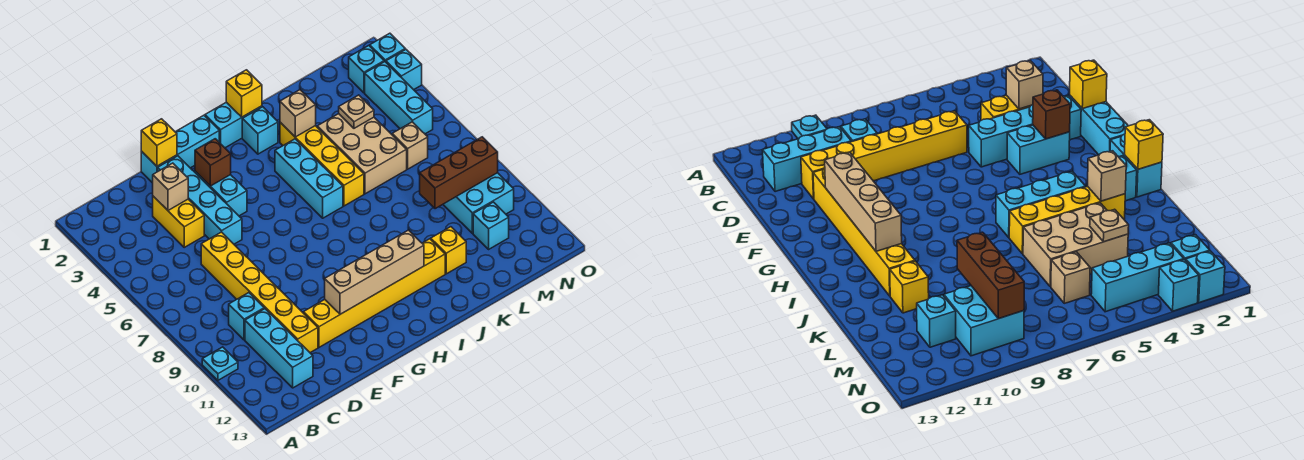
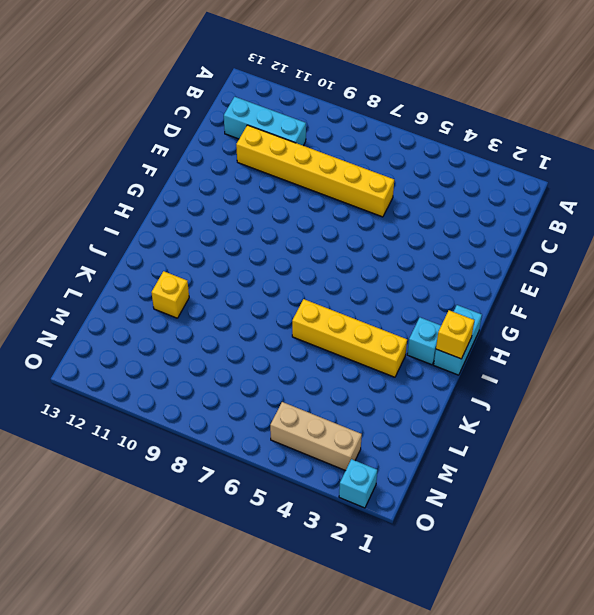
tan brick N3:N5 level 1 -> cyan brick N3:N5 level 1
none -> cyan plate A10 level 1
none -> cyan brick C9 level 1
none -> yellow brick D3:D4 level 1
none -> cyan brick E1:G1 level 1

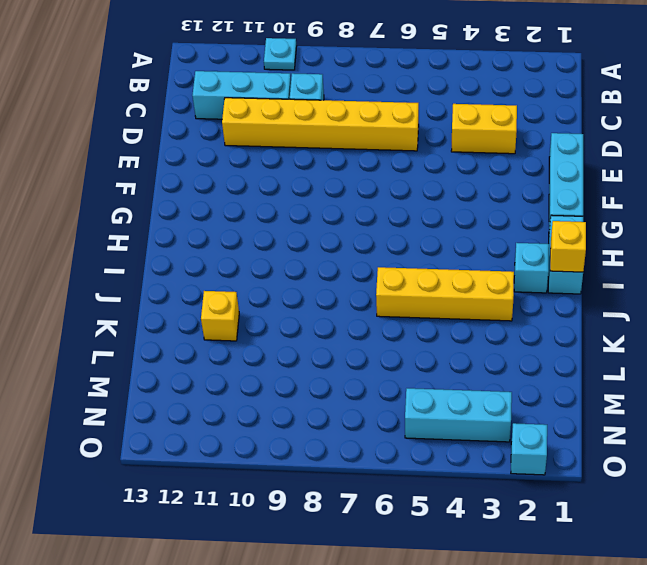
none -> cyan brick E2:E5 level 1
none -> yellow brick E11:J11 level 1
none -> cyan brick F3:F4 level 1
none -> cyan brick I4:I6 level 1

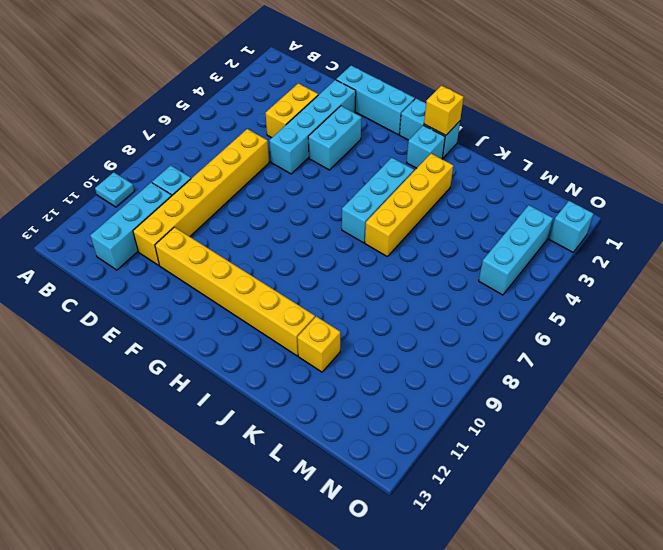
none -> tan brick K4:L6 level 1
none -> tan brick M6 level 1
none -> cyan brick M9:N10 level 1
none -> cyan brick M11 level 1

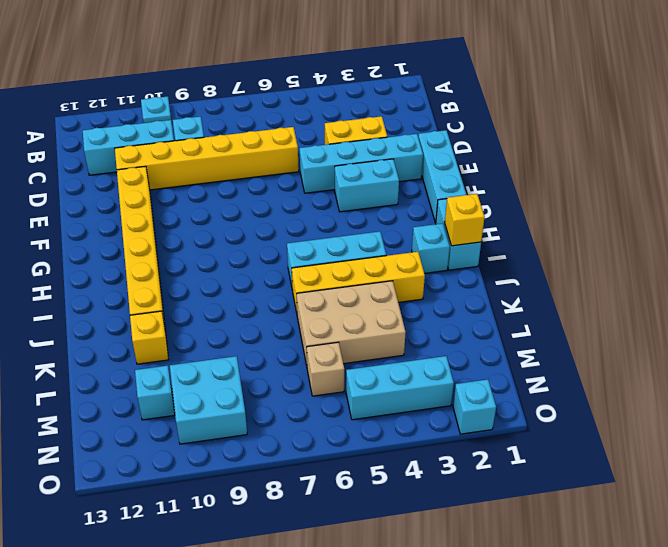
none -> cyan brick N2 level 1
none -> cyan brick O3 level 1
none -> tan brick D3 level 2
none -> yellow brick E1 level 2

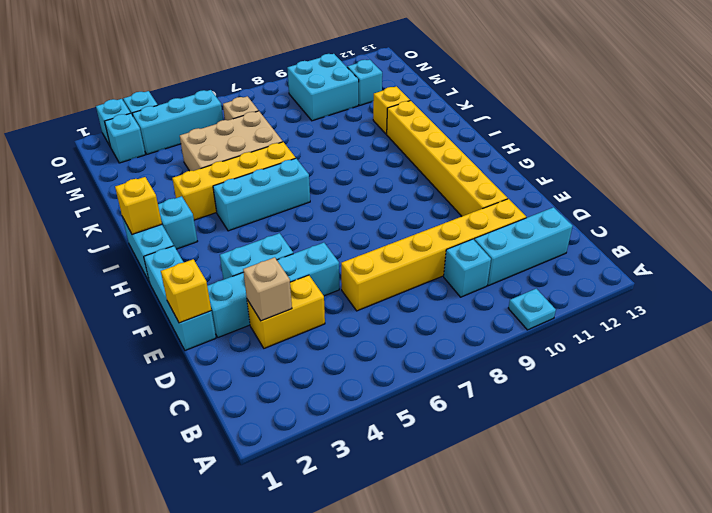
none -> brown brick F3 level 2
none -> tan brick F11:I11 level 2
none -> tan brick J3 level 2
none -> tan plate L4 level 2

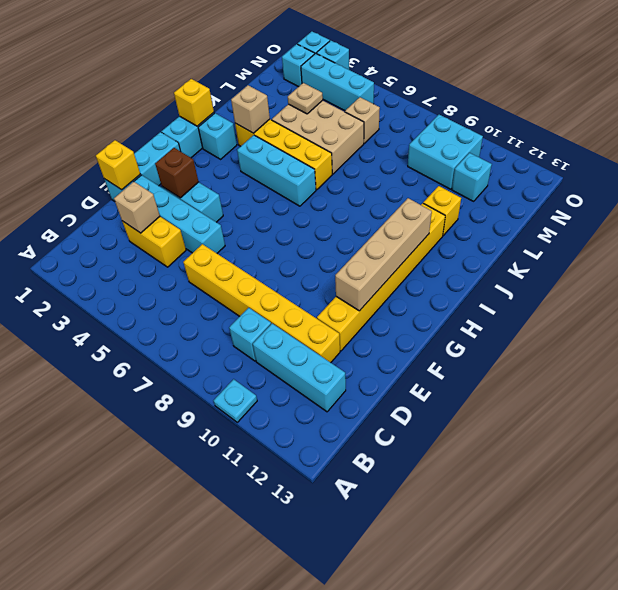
none -> brown brick L9:N9 level 2

